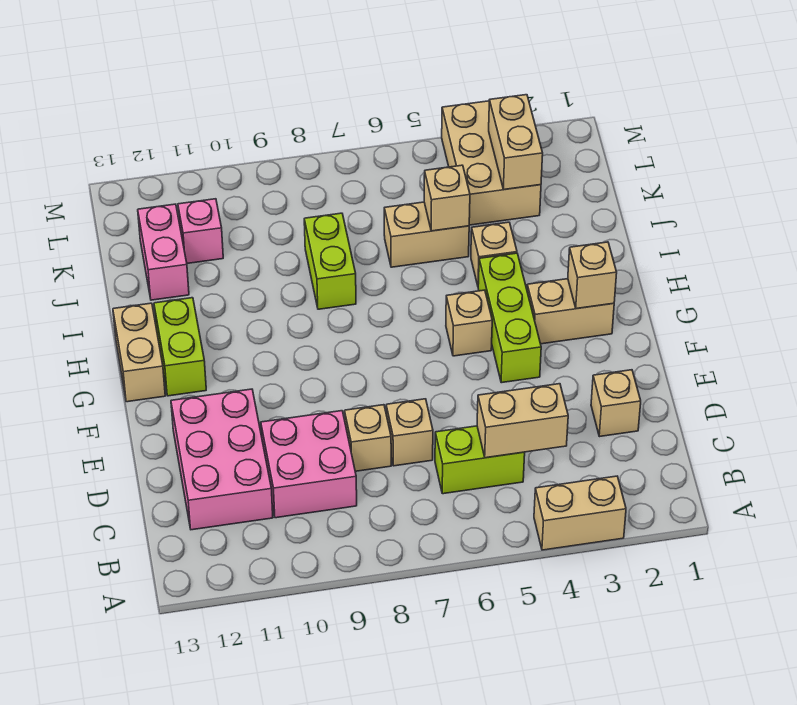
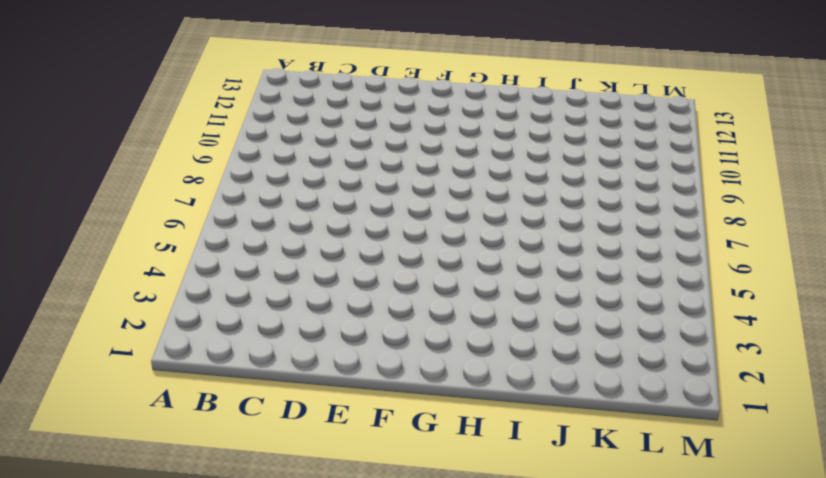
none -> tan brick A3:A4 level 1
none -> lime brick C5:C6 level 1
none -> pink brick C9:D10 level 1

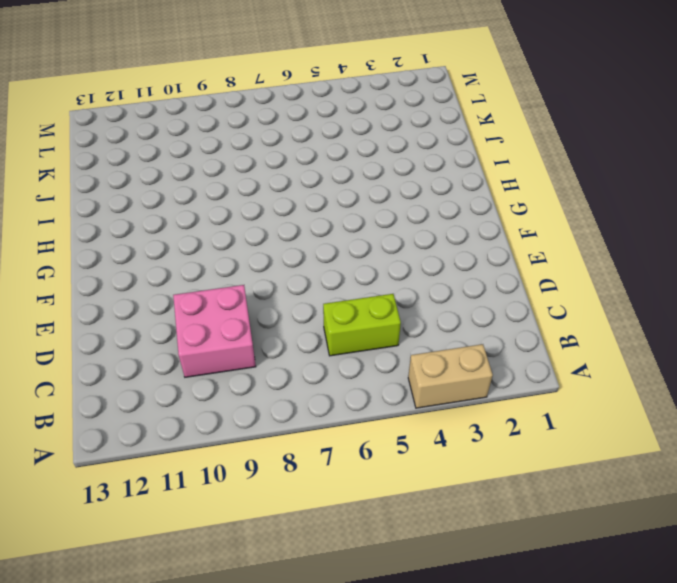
none -> pink brick C11:E12 level 1
none -> tan brick D2 level 1
none -> tan brick D7 level 1

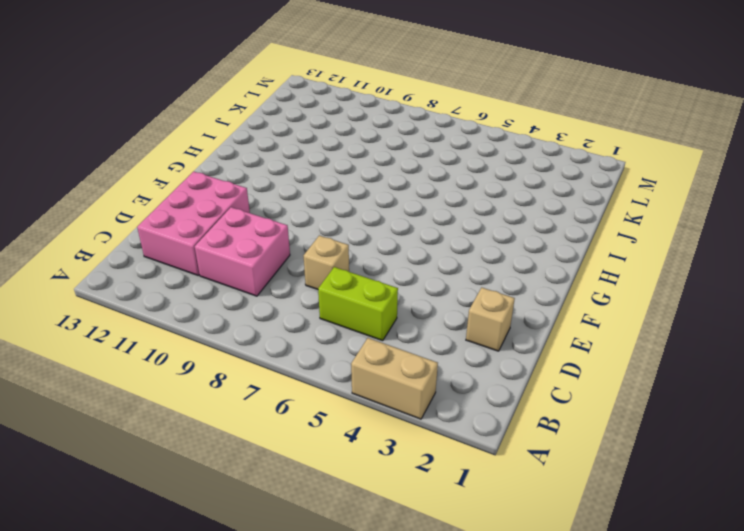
none -> tan brick D8 level 1
none -> lime brick F4:H4 level 1
none -> tan brick G2:G3 level 1

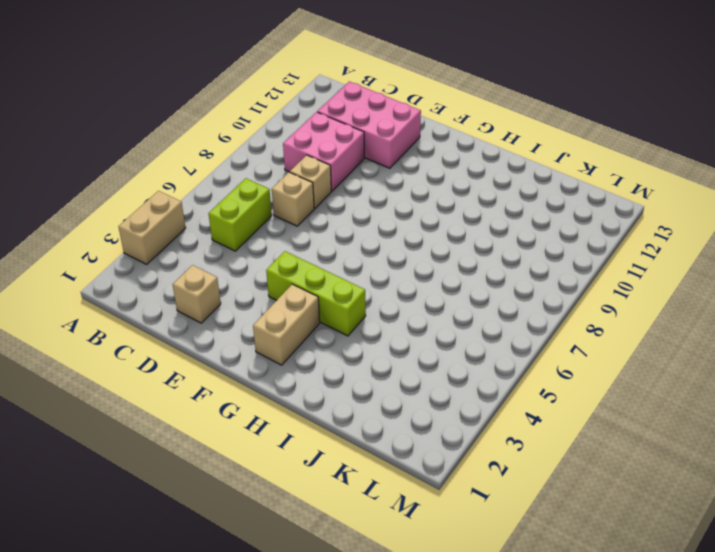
none -> tan brick G5 level 1
none -> lime brick G12:H12 level 1
none -> tan brick G13:H13 level 1

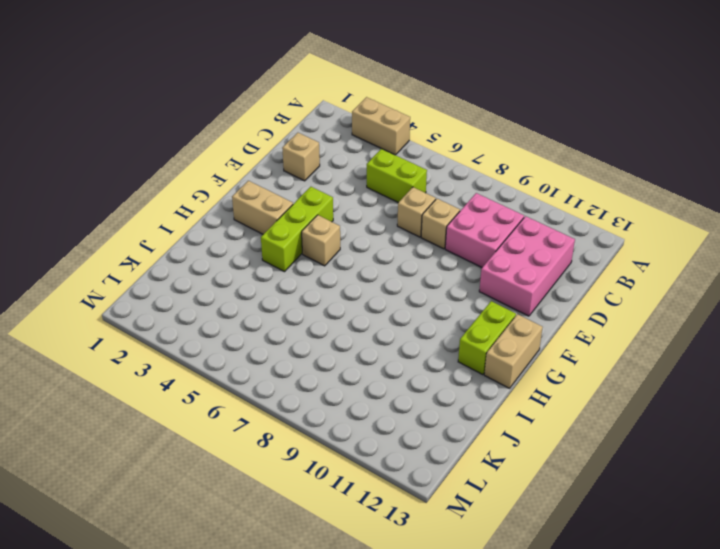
none -> tan brick I4 level 1
none -> lime brick I8:J8 level 1
none -> tan brick J5:J6 level 1

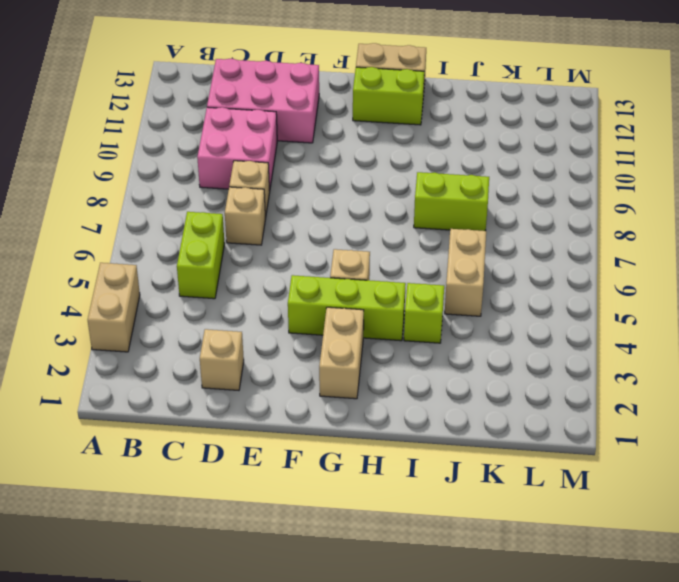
lime brick I4 level 1 -> tan brick I4 level 1
none -> pink brick J12:K12 level 1
none -> tan brick K3:M4 level 1
none -> pink brick K11 level 1

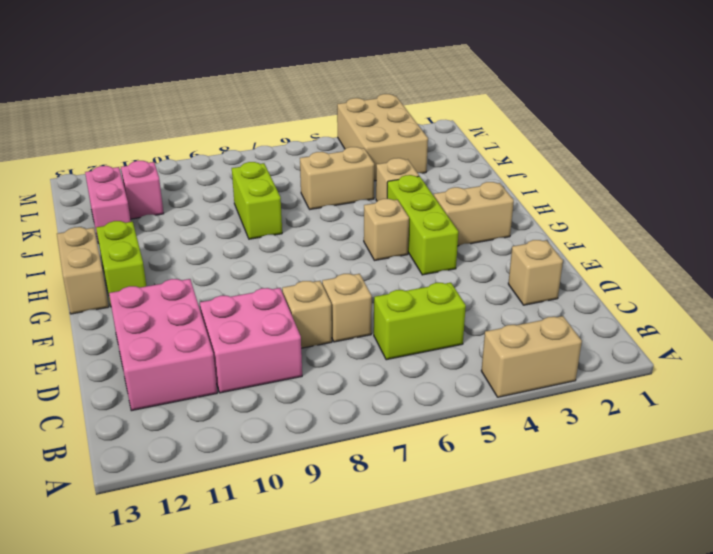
none -> tan brick C4:C5 level 2
none -> tan brick G2 level 2
none -> tan brick J5 level 2

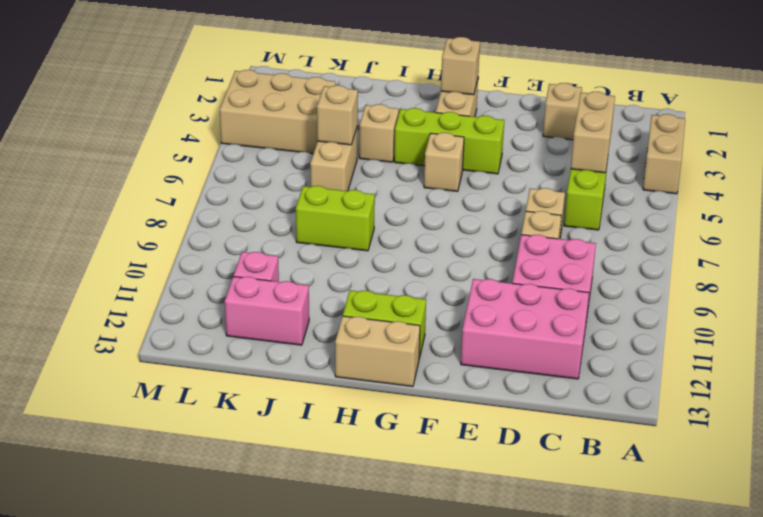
none -> tan brick K3:L3 level 2

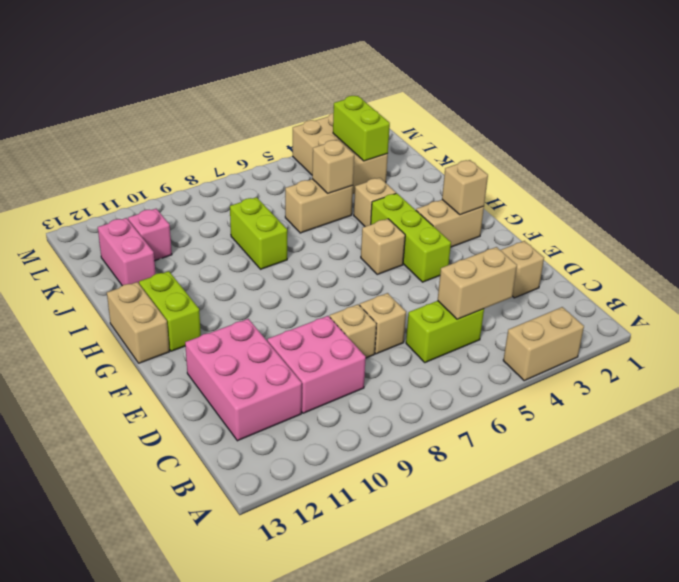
lime brick K3:L3 level 2 -> tan brick K3:L3 level 2

